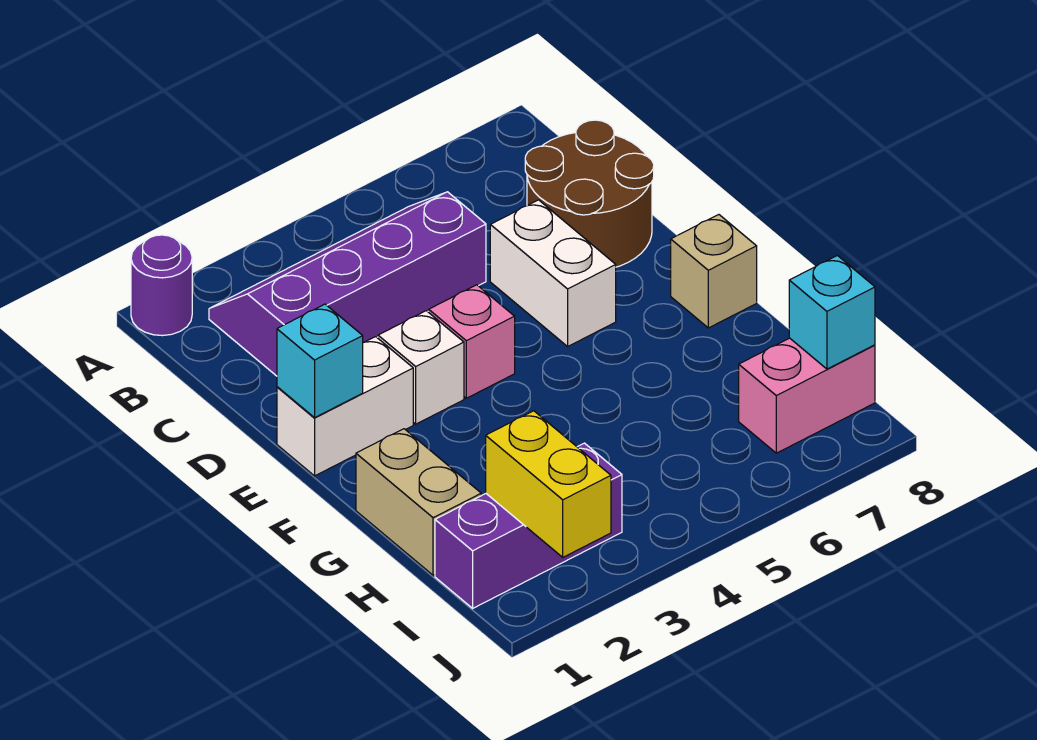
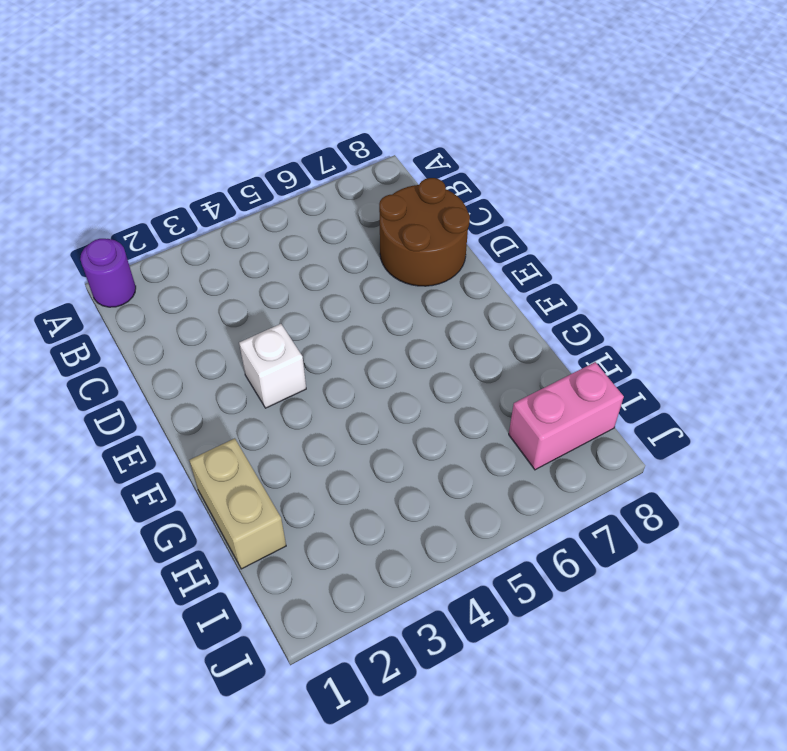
none -> purple slope B2:C5 level 1 top C
none -> white brick D6:E6 level 1
none -> white brick E1:E2 level 1

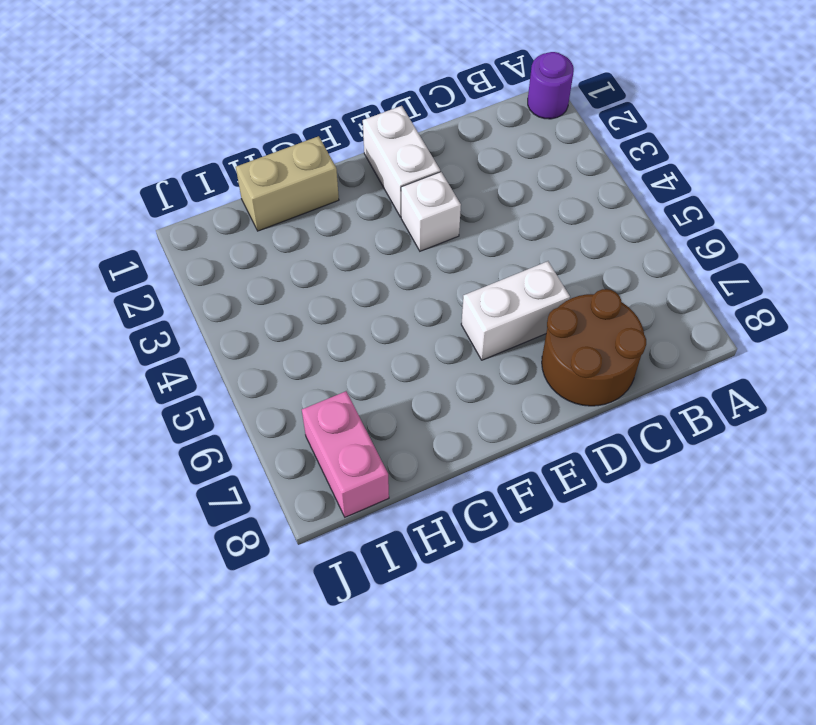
none -> purple slope B2:C5 level 1 top C
none -> pink brick E4 level 1
none -> tan brick F8 level 1

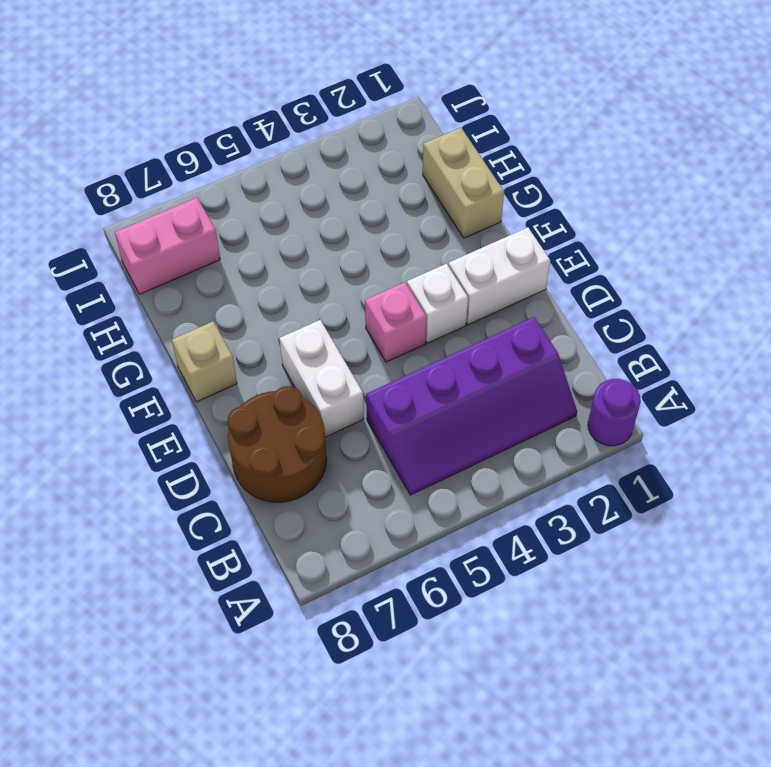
none -> purple brick I1:I3 level 1
none -> cyan brick E1 level 2
none -> yellow brick I2:J2 level 2

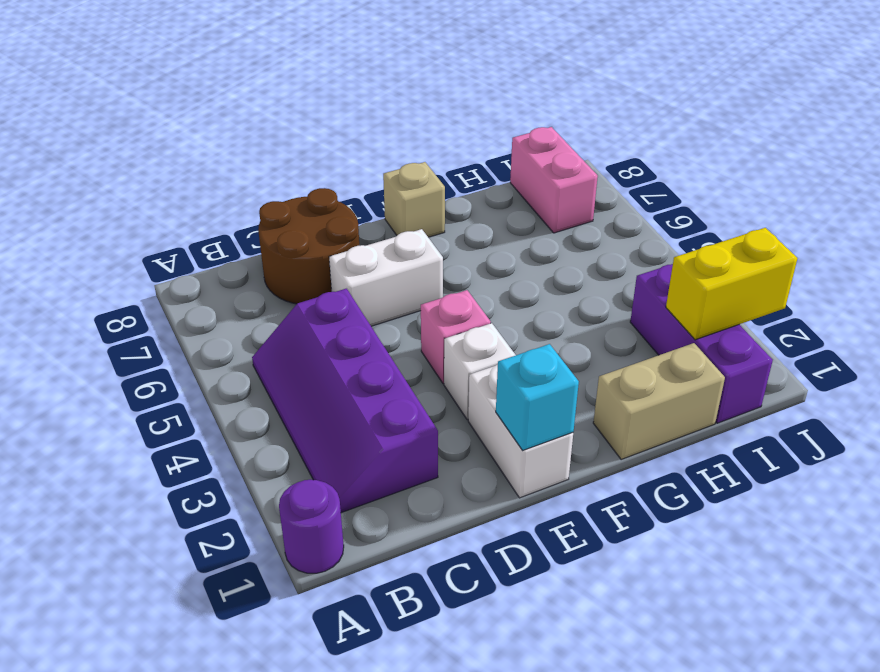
none -> cyan brick I8 level 2

